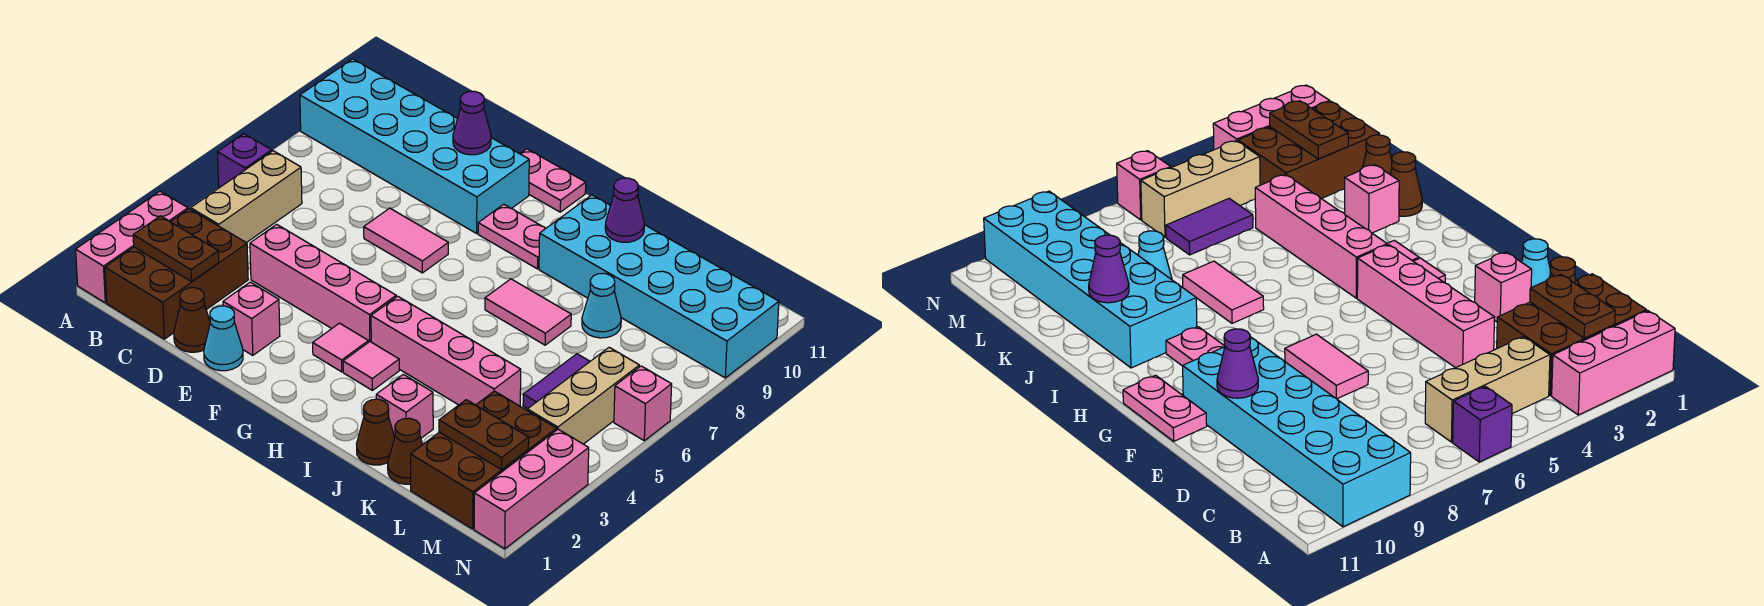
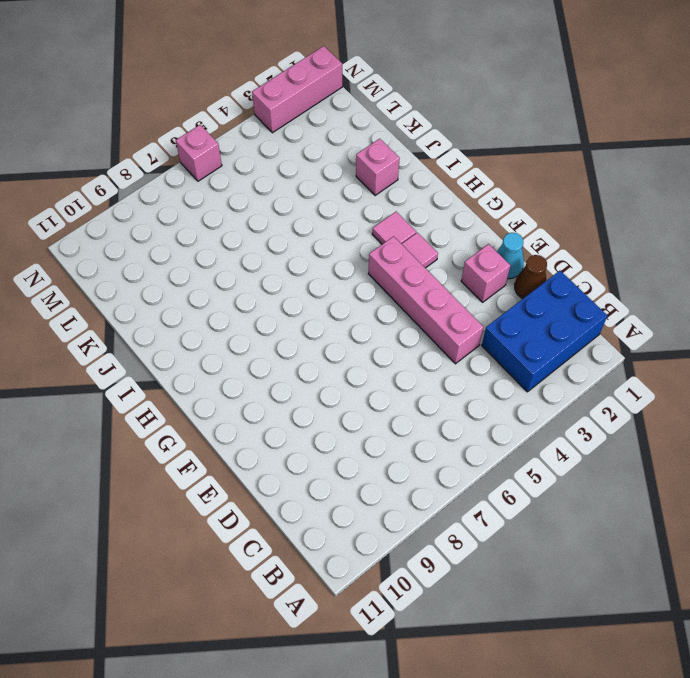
blue brick B1:C3 level 1 -> brown brick B1:C3 level 1
none -> pink brick A1:A3 level 1
none -> purple brick A6 level 1
none -> cyan brick A9:F10 level 1
none -> tan brick B4:B6 level 1

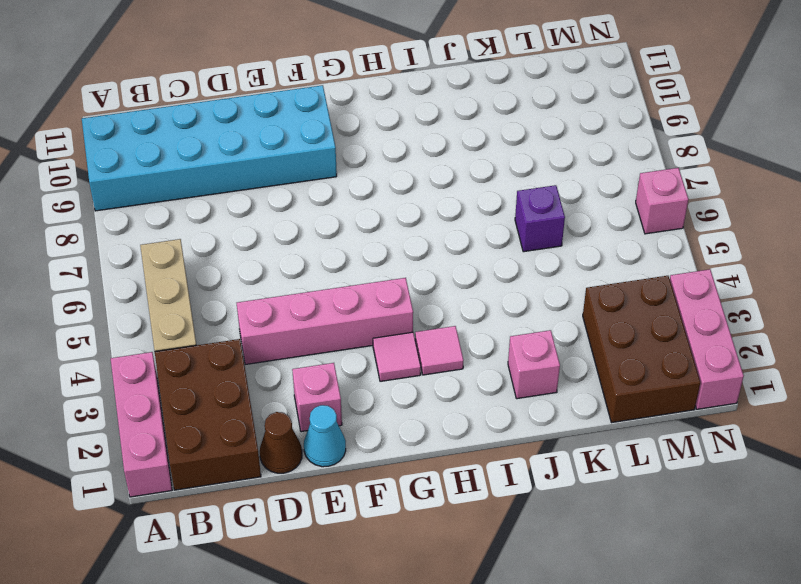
purple brick K6 level 1 -> purple brick A6 level 1
none -> pink tile E7:F7 level 1
none -> pink plate F11:G11 level 1
none -> pink plate G9:H9 level 1
none -> pink brick H4:K4 level 1

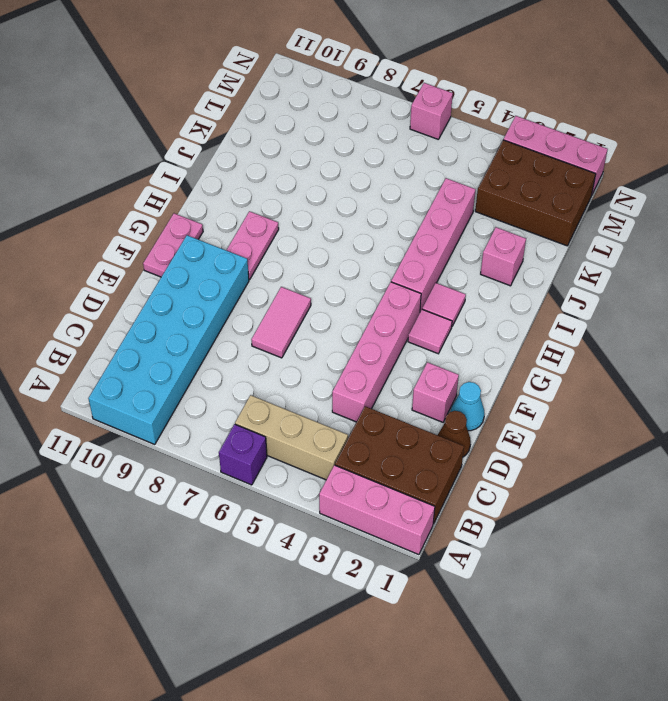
none -> pink tile I7:J7 level 1
none -> cyan brick I9:N10 level 1
none -> brown cone J1 level 1
none -> brown cone K1 level 1

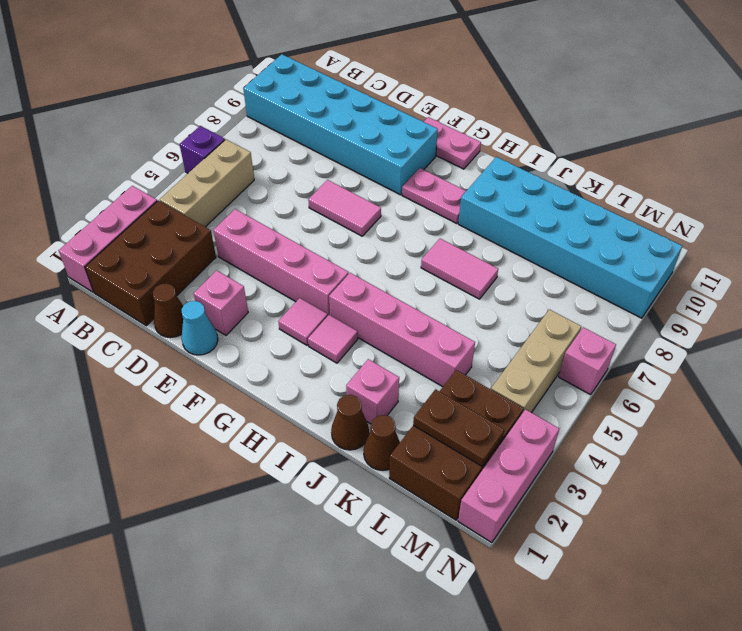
none -> cyan cone K8 level 1
none -> purple tile L5:L6 level 1
none -> brown plate B2:C2 level 2
none -> purple cone E10 level 2

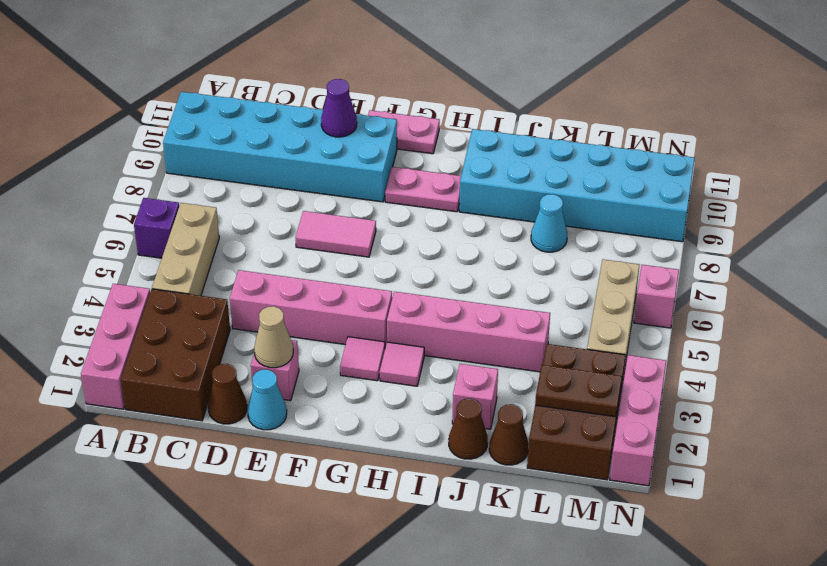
tan cone E2 level 2 -> none
none -> pink tile I7:J7 level 1
none -> purple tile L5:L6 level 1
none -> brown plate B2:C2 level 2
none -> purple cone J10 level 2

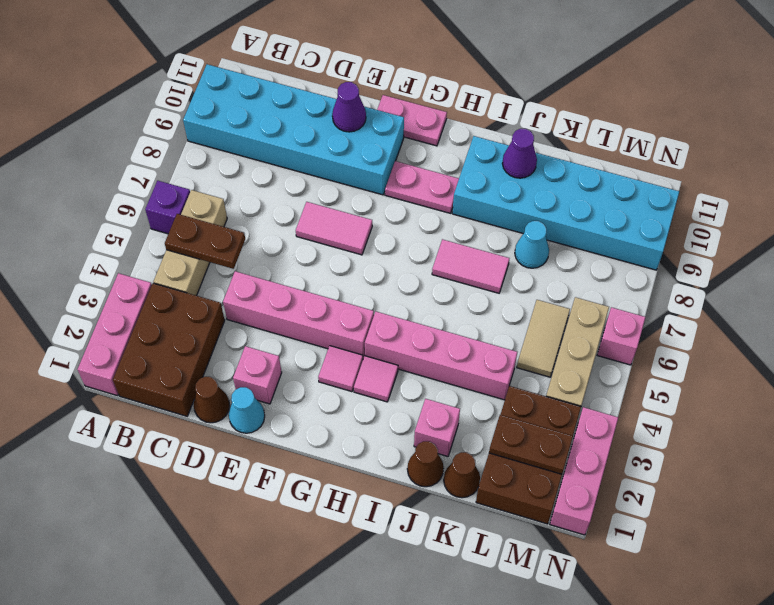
brown plate B5:C5 level 2 -> brown plate B2:C2 level 2
tan tile L5:L6 level 1 -> purple tile L5:L6 level 1

